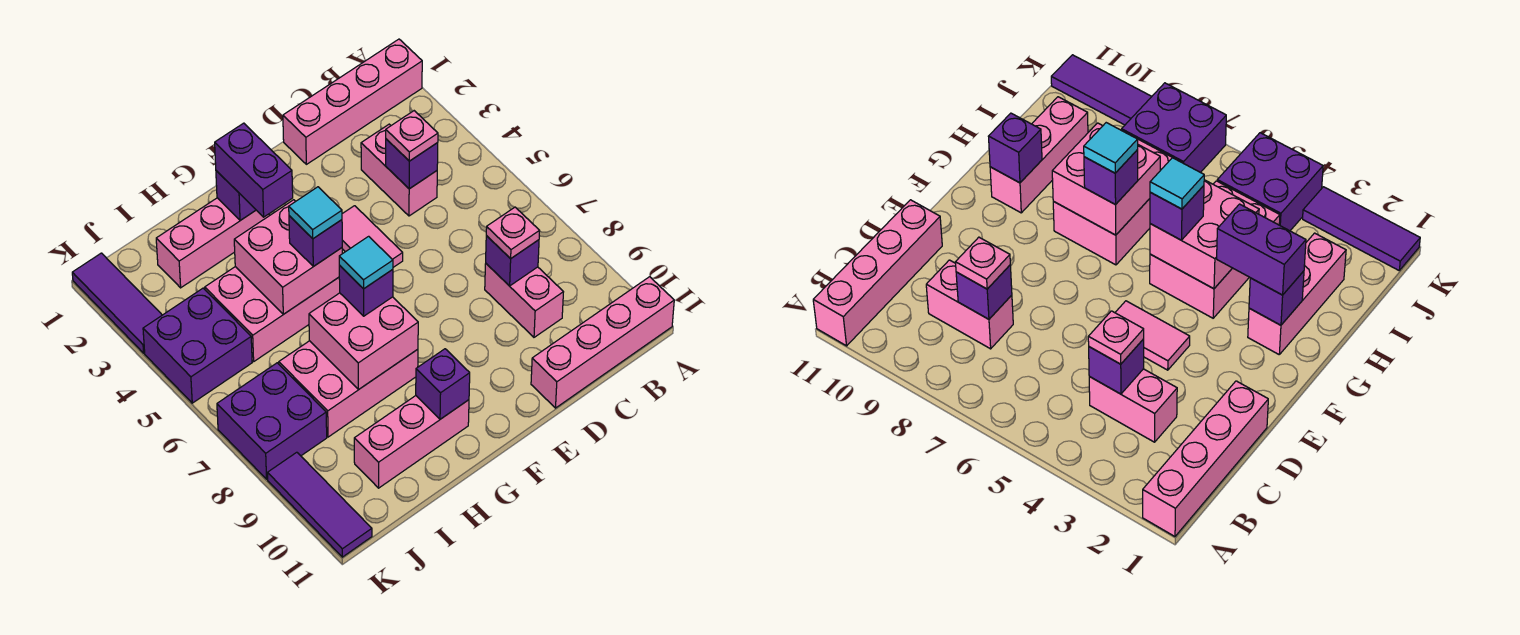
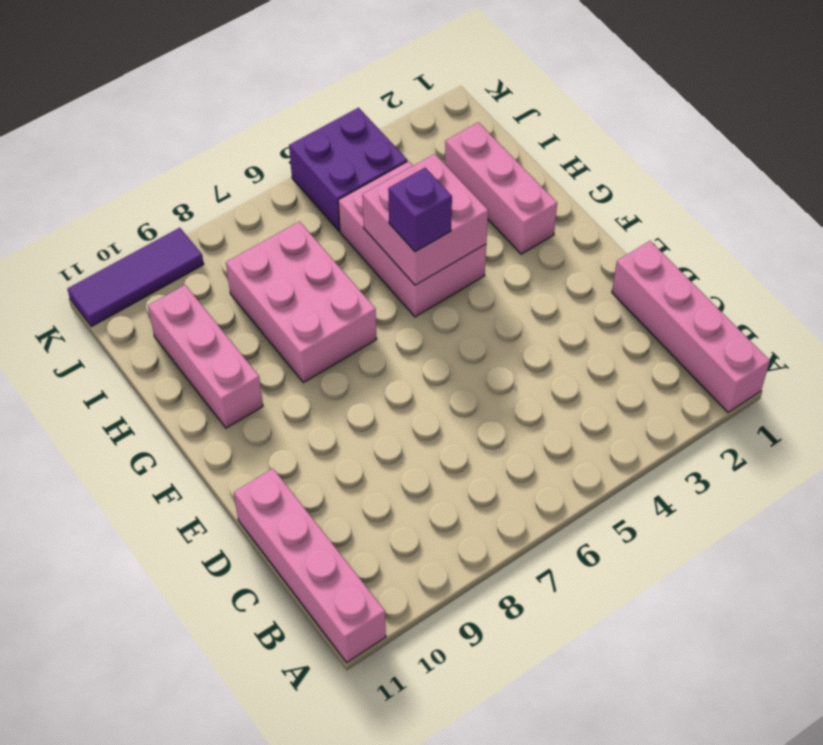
none -> pink brick C3:C4 level 1
none -> pink brick C8:C9 level 1
none -> pink tile E4:E5 level 1

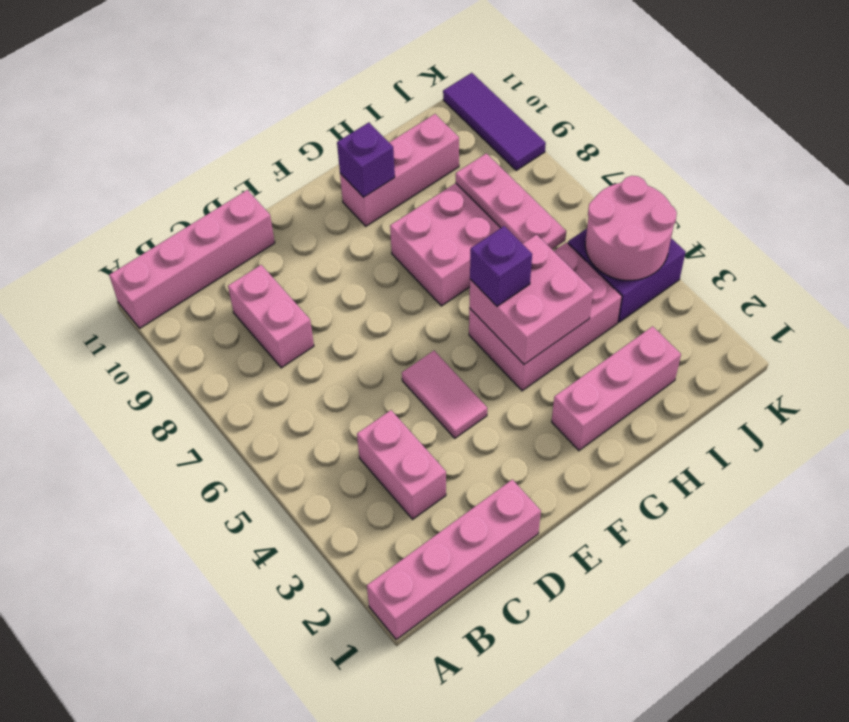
pink plate I6:I8 level 2 -> none
pink round brick J4:K5 level 2 -> none
none -> purple brick J7:K8 level 1
none -> purple tile K1:K3 level 1
none -> purple brick C4 level 2

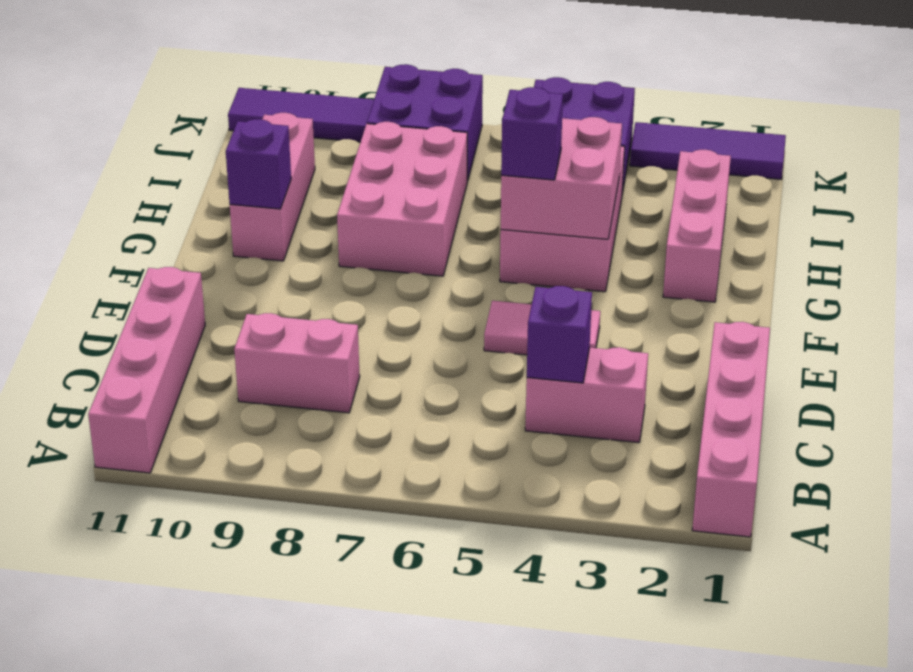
none -> purple brick C8 level 2
none -> purple brick G2 level 2
none -> pink brick G7:H8 level 2

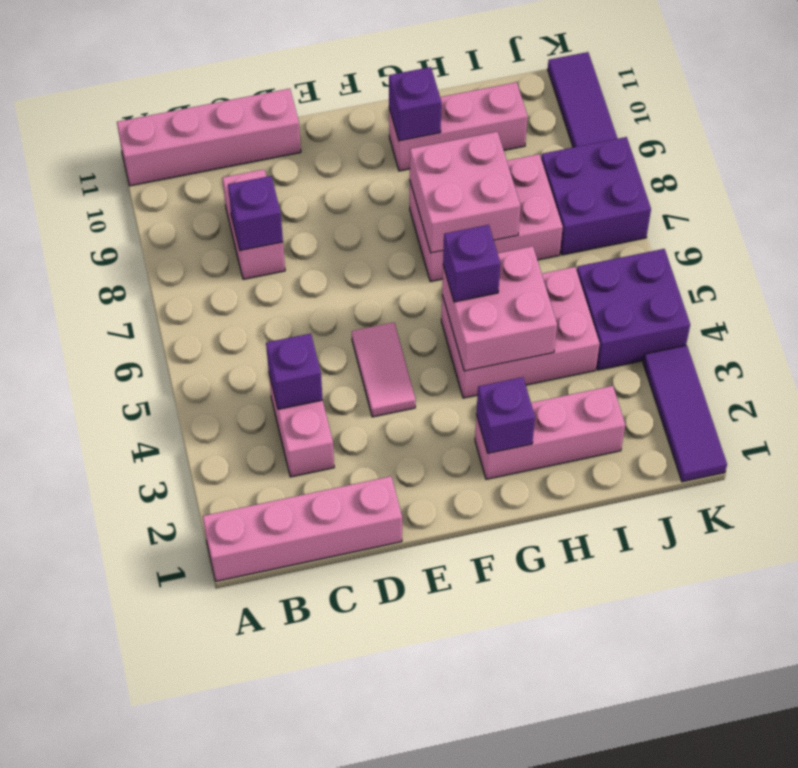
none -> pink plate C4 level 3
none -> pink plate C8 level 3
none -> purple brick G2:G3 level 3

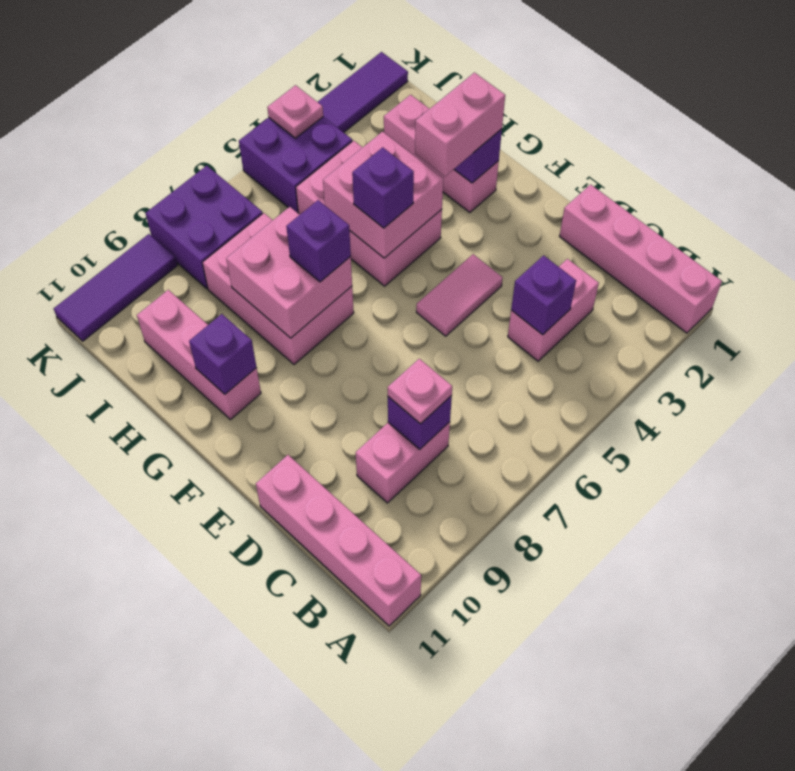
pink brick G2:G3 level 3 -> purple brick G2:G3 level 3
pink plate K4 level 2 -> pink plate C4 level 3
none -> cyan tile G5 level 4
none -> cyan tile G7 level 4

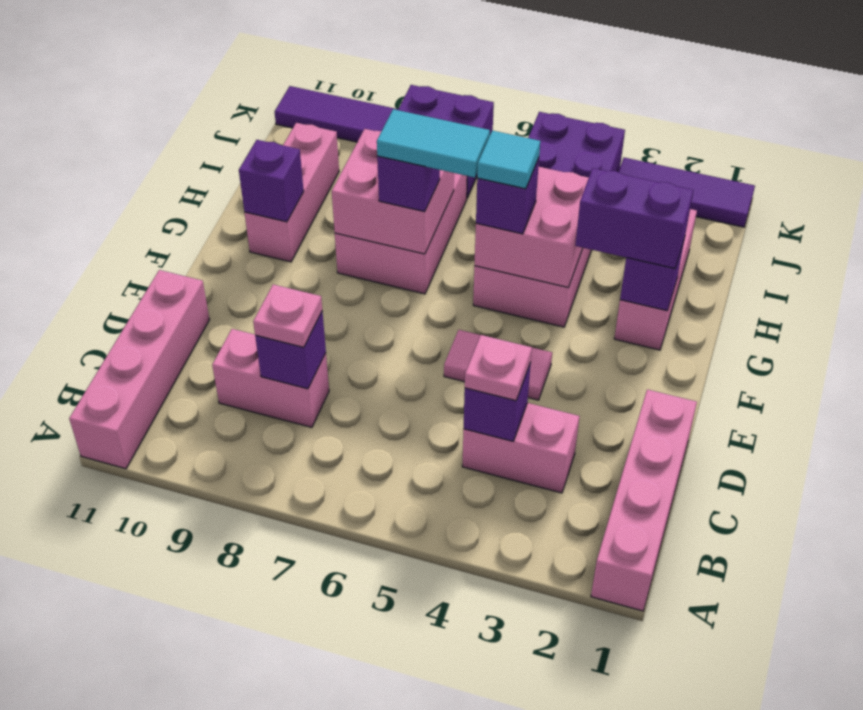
cyan tile G6:G7 level 4 -> cyan tile G7 level 4

